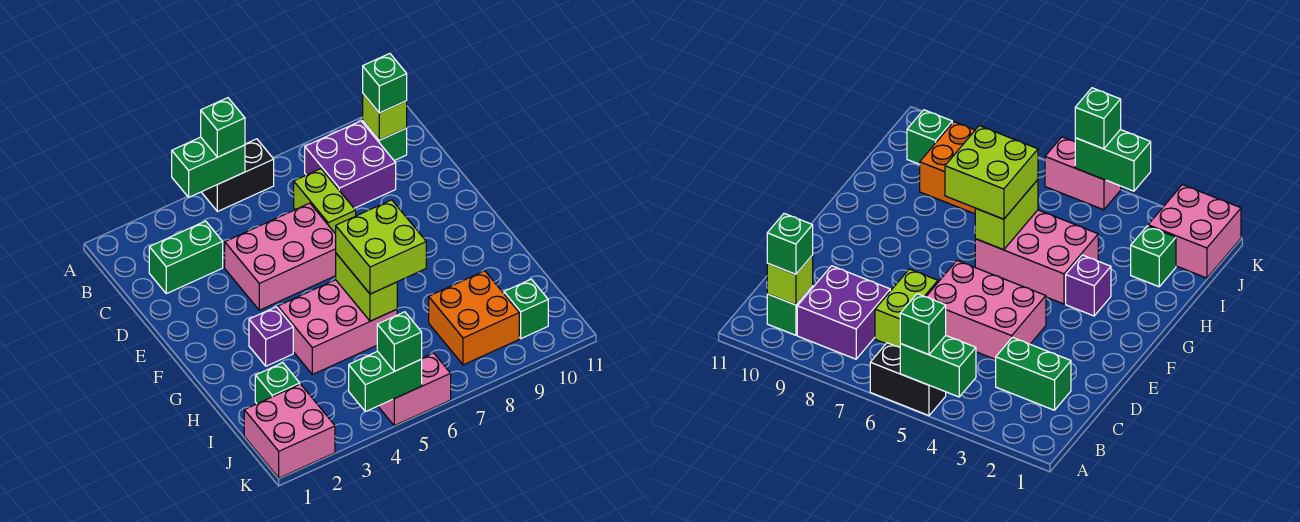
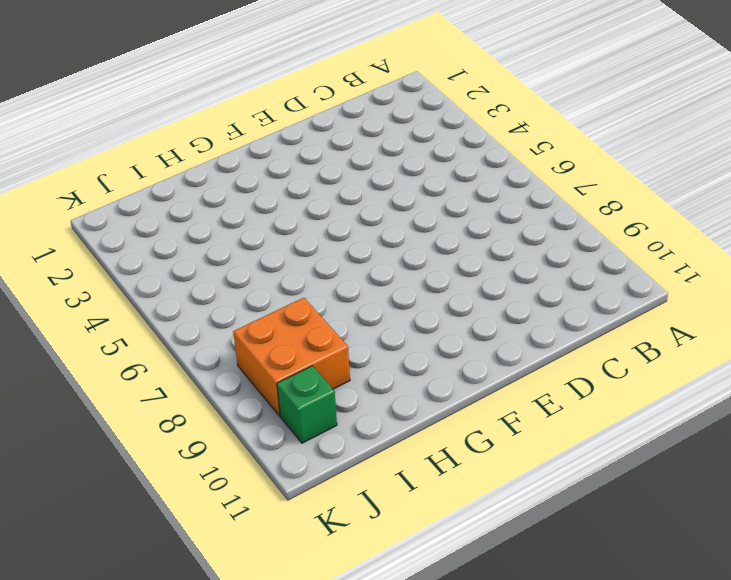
none -> black brick A5:A6 level 1
none -> purple brick B8:C9 level 1
none -> green brick B10 level 1

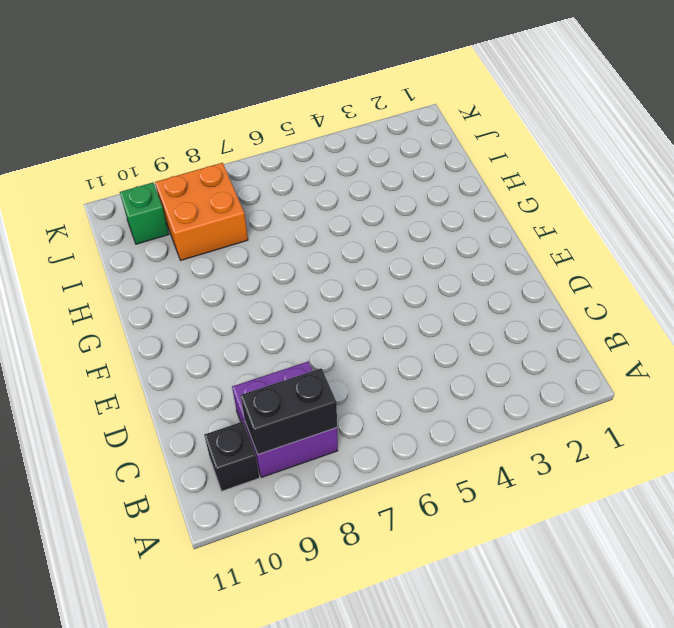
black brick B8:B9 level 2 -> black brick A5:A6 level 1
black brick B10 level 1 -> green brick B10 level 1
none -> green brick C2:C3 level 1
none -> lime brick C7:D7 level 1
none -> pink brick D4:E6 level 1

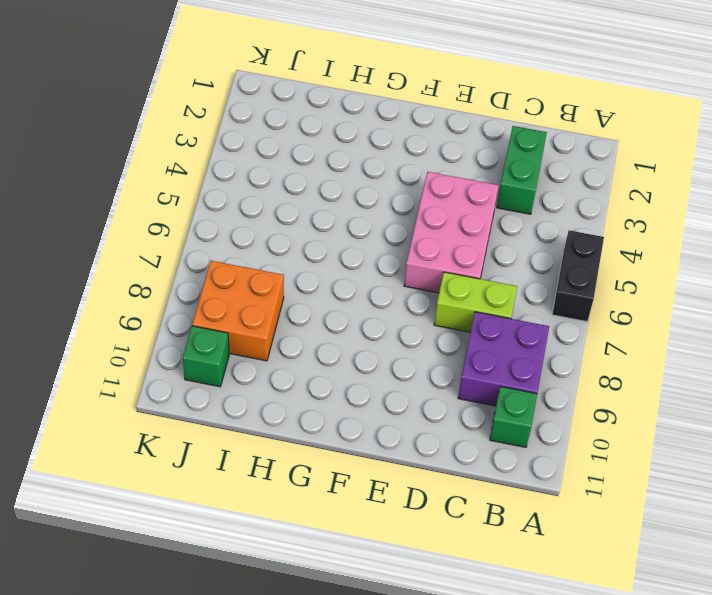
none -> purple brick G3 level 1
none -> pink brick G4:H6 level 1
none -> green brick I2 level 1

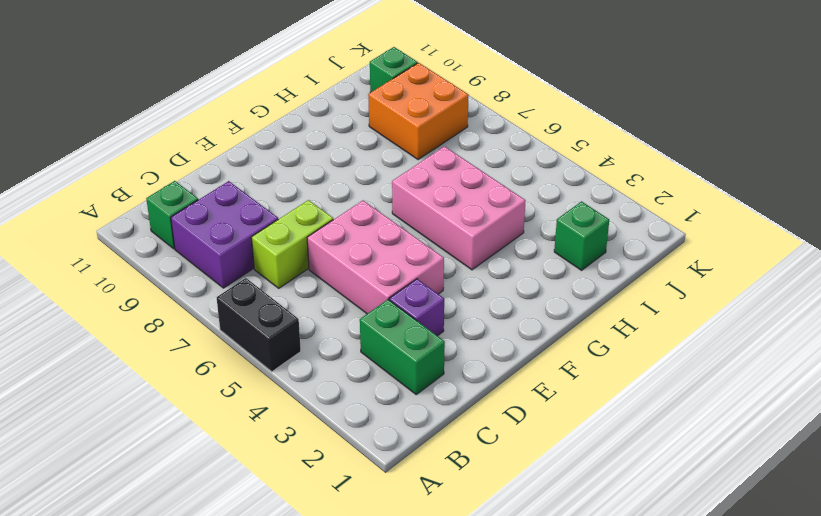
purple brick D3 level 1 -> purple brick G3 level 1
none -> pink brick J1:K2 level 1
none -> pink brick K5:K6 level 1
none -> green brick A4:A5 level 2

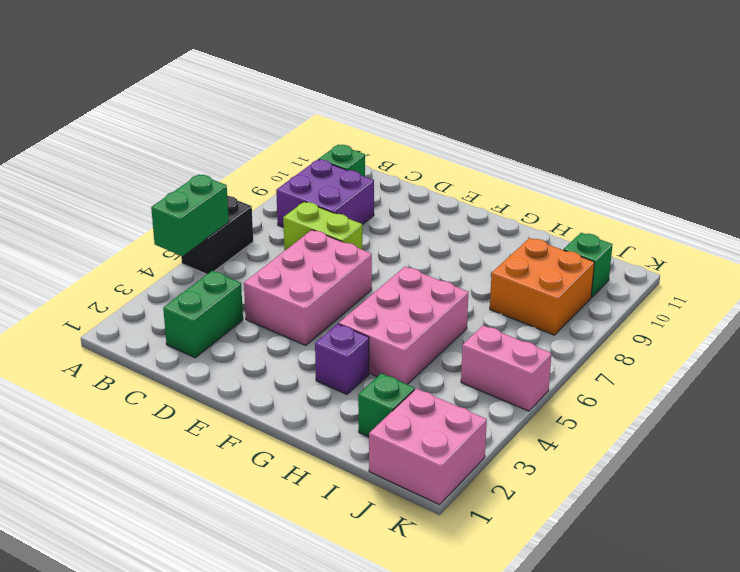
pink brick J5:K5 level 1 -> pink brick K5:K6 level 1
none -> lime brick B10 level 2
none -> lime brick G6:H6 level 2
none -> green brick K4:K5 level 2

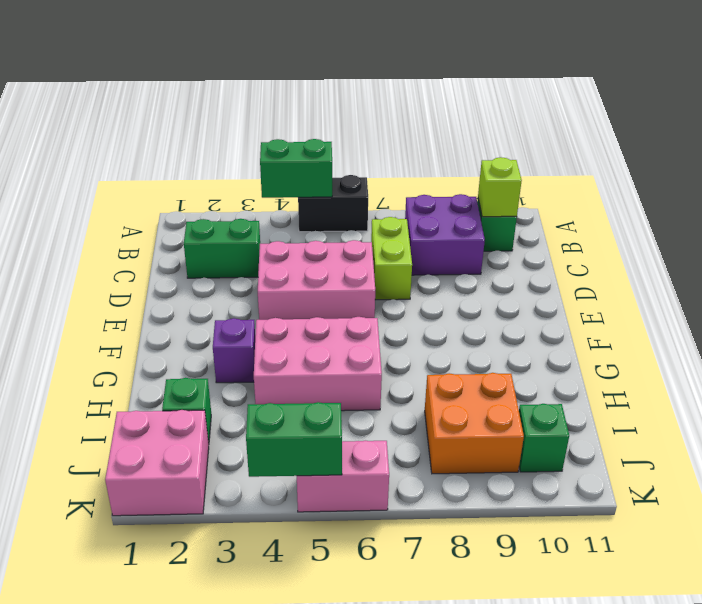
none -> lime brick G6:H6 level 2
none -> green brick A5 level 3
none -> green brick B10 level 3

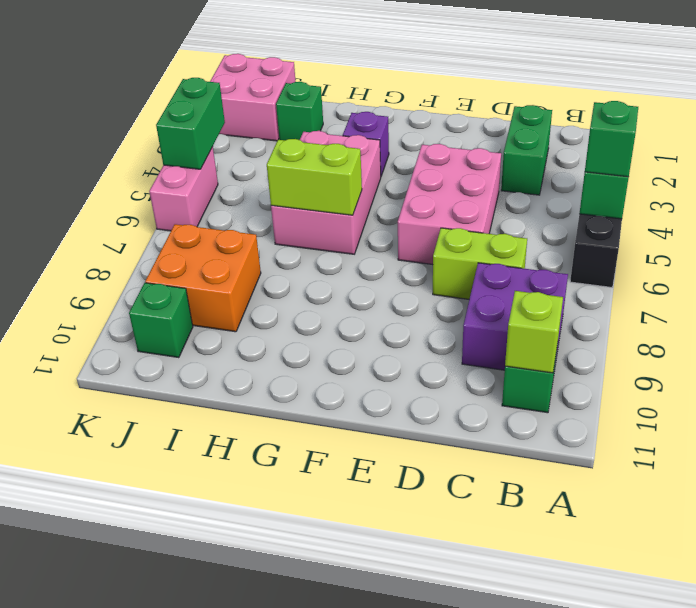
none -> green brick B10 level 3
none -> lime brick G6:H7 level 3
none -> green brick K5 level 3

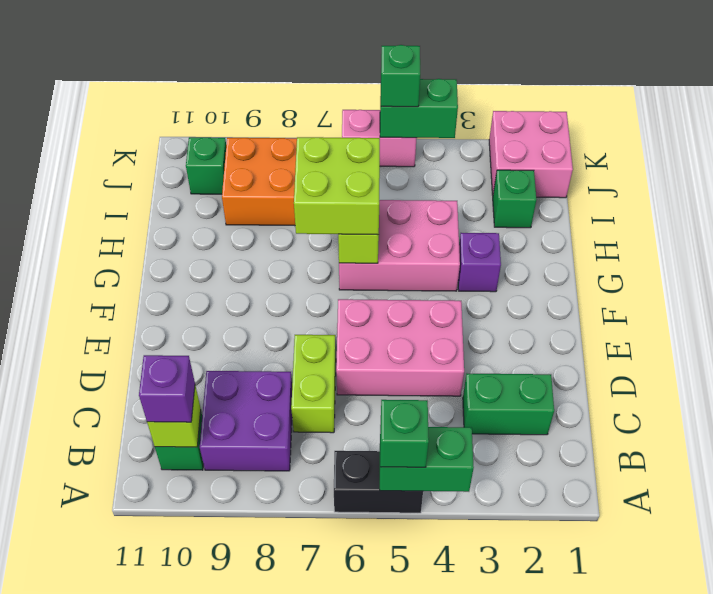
purple brick B10 level 3 -> green brick B10 level 3

